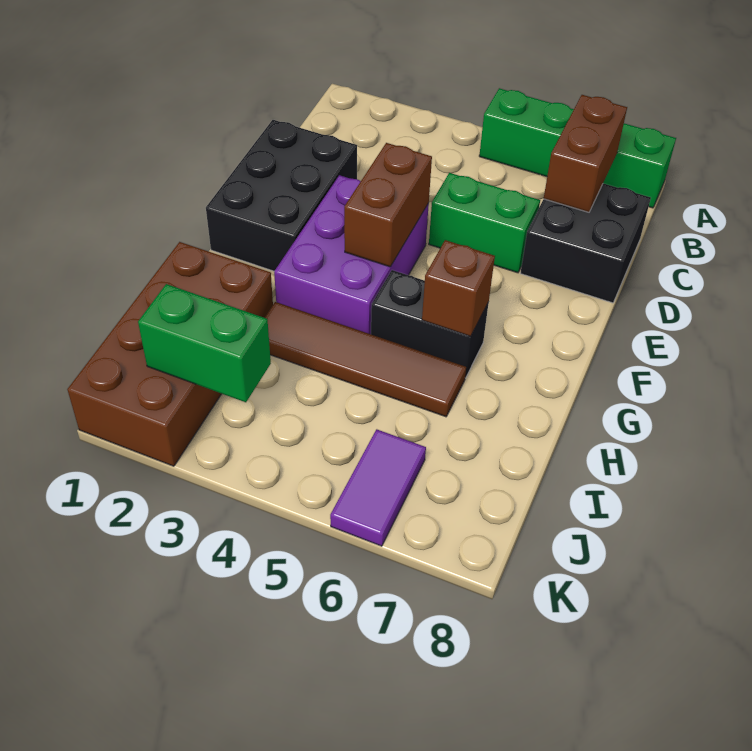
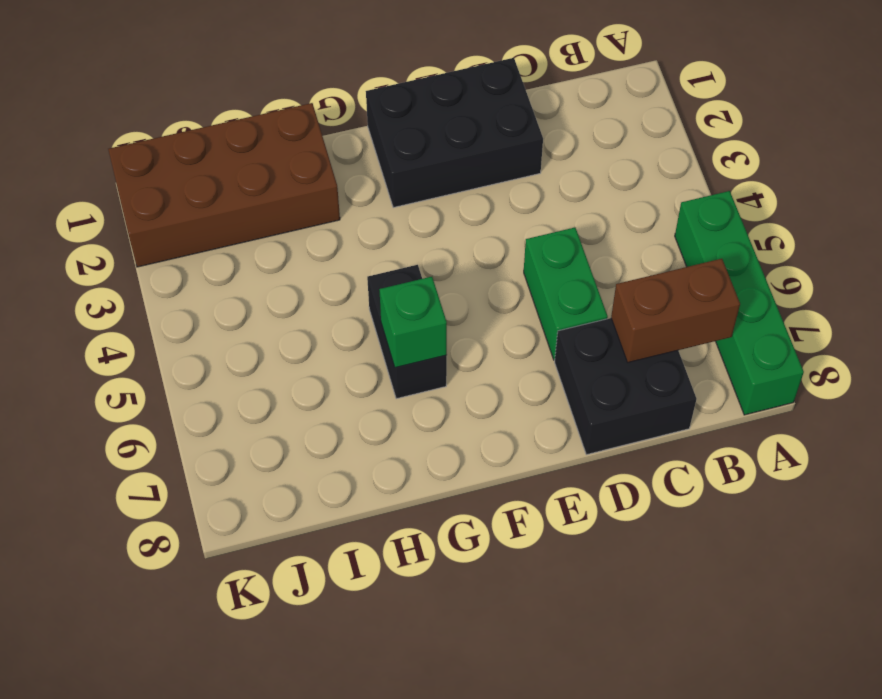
green brick G6 level 2 -> brown brick G6 level 2
none -> purple brick E3:G4 level 1
none -> brown tile H3:H6 level 1
none -> purple tile J6:K6 level 1

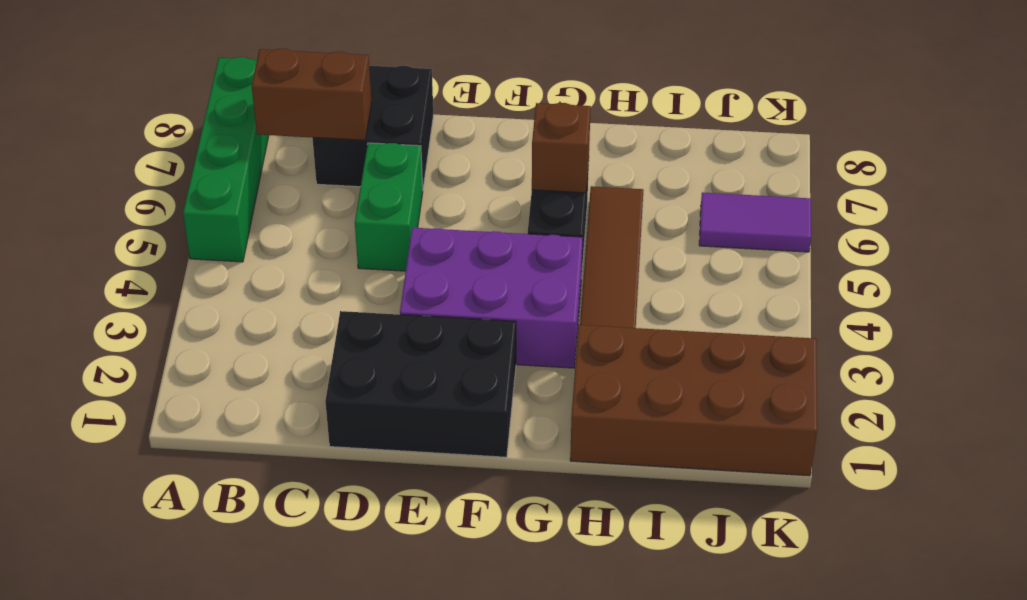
none -> brown brick E4:F4 level 2
none -> green brick J2:J3 level 2

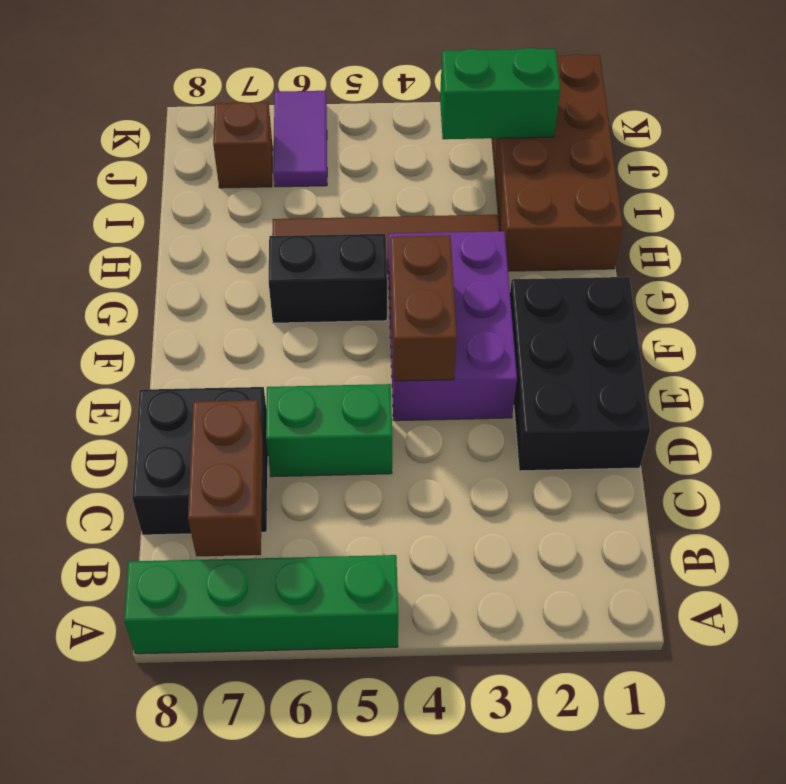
brown brick J7 level 1 -> brown brick G6 level 2

